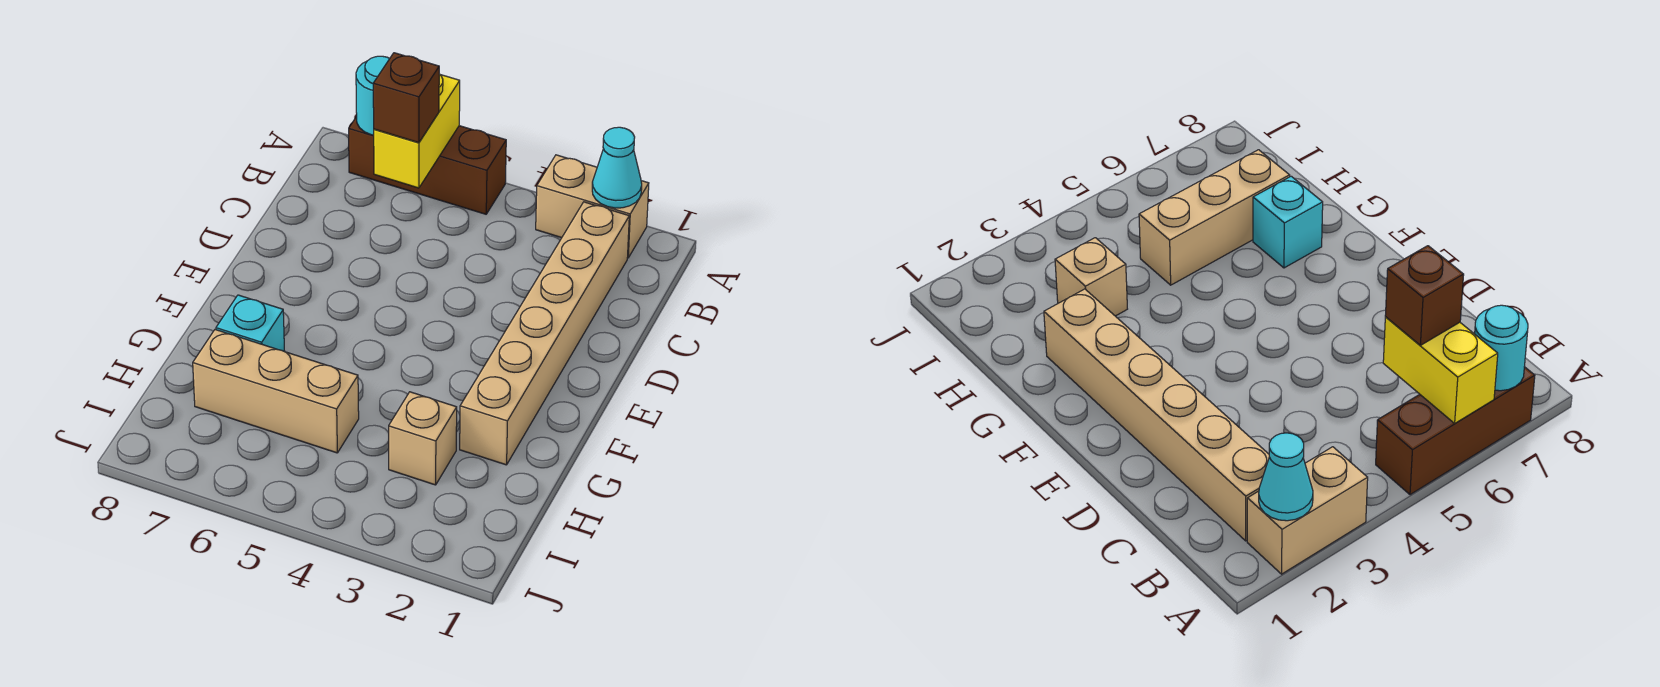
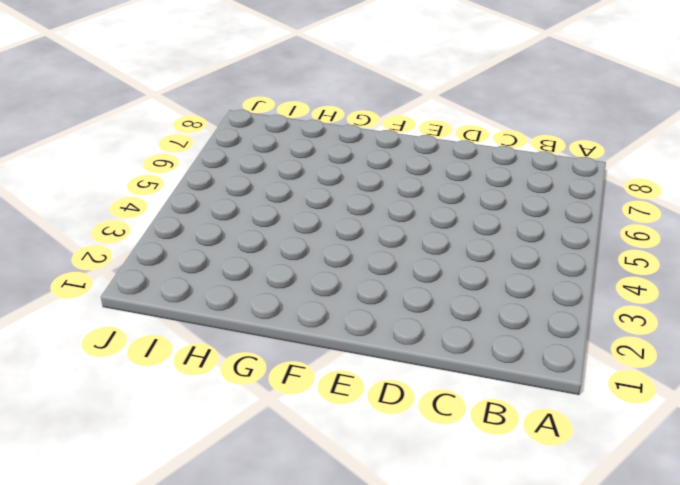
none -> tan brick A2:A3 level 1
none -> brown brick A5:A7 level 1

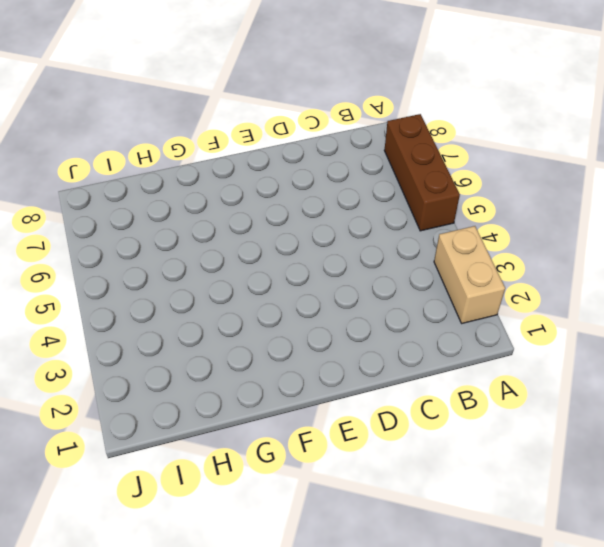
none -> tan brick B2:G2 level 1
none -> cyan brick G7 level 1

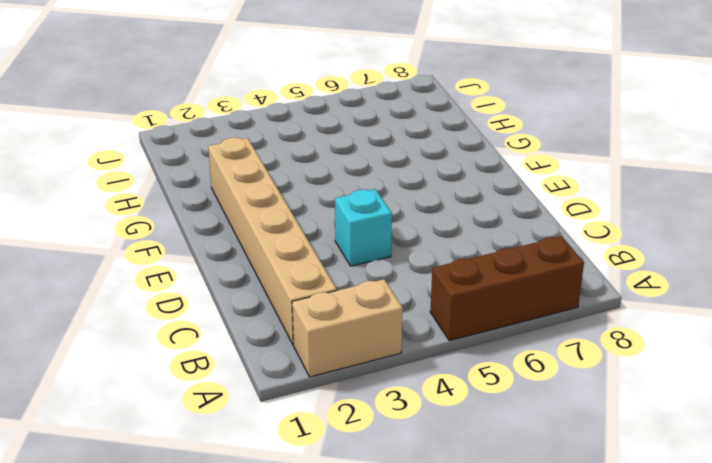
cyan brick D4 level 1 -> cyan brick G7 level 1
none -> tan brick H3 level 1
none -> tan brick H5:H7 level 1

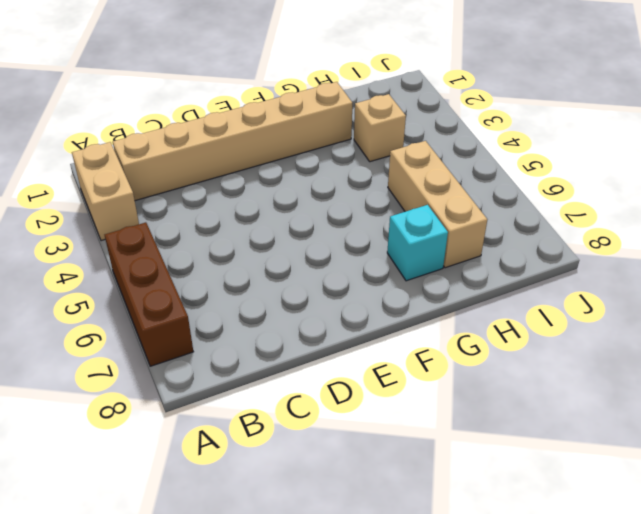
none -> cyan cone A2 level 2
none -> yellow brick A6:B6 level 2

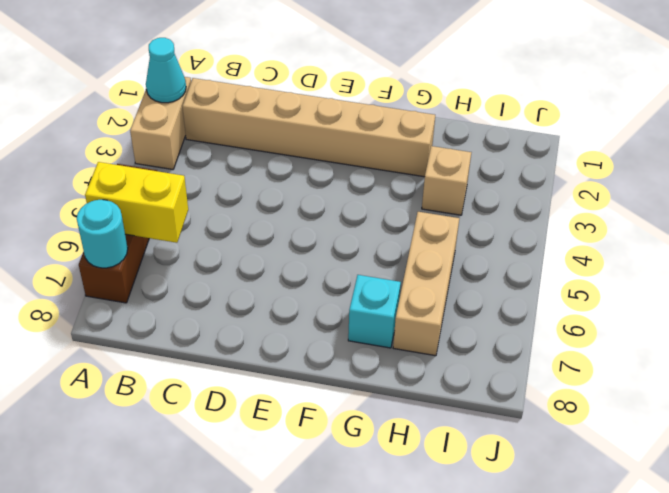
none -> brown brick B6 level 3

